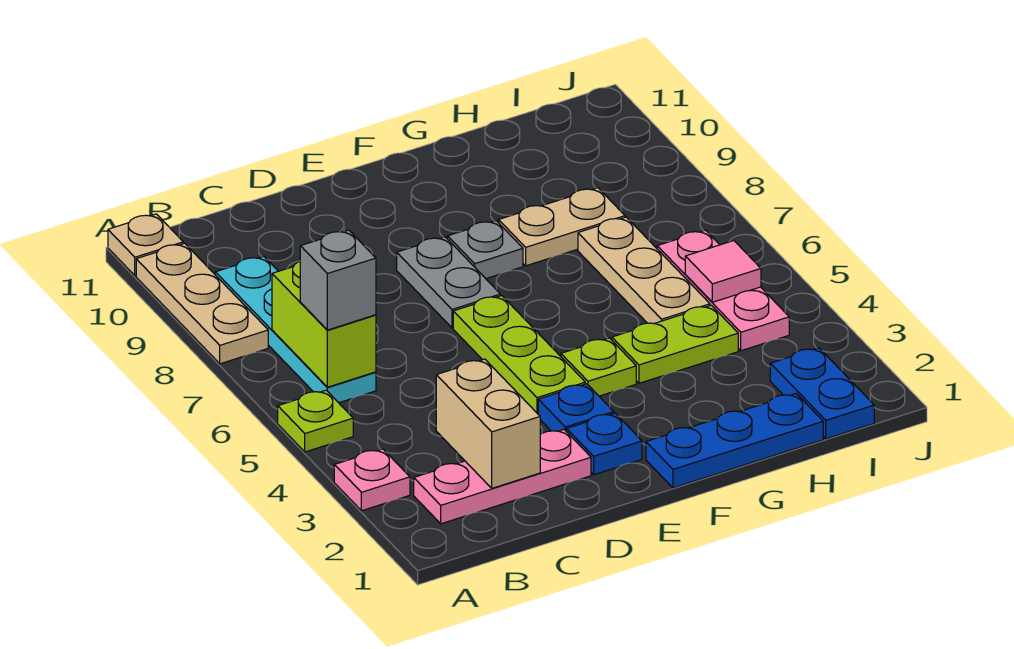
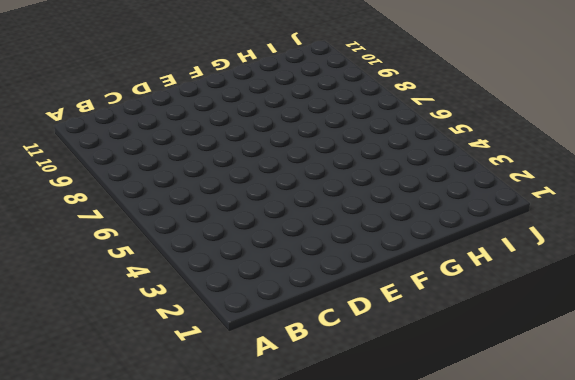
none -> pink plate A3 level 1
none -> lime plate A5 level 1
none -> tan plate A8:A10 level 1

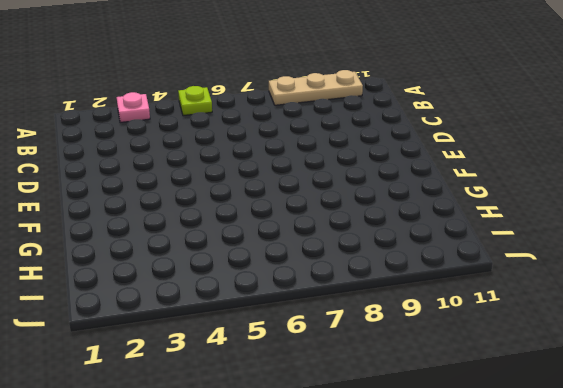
none -> tan plate A11 level 1
none -> pink plate B2:D2 level 1
none -> cyan plate B6:B9 level 1

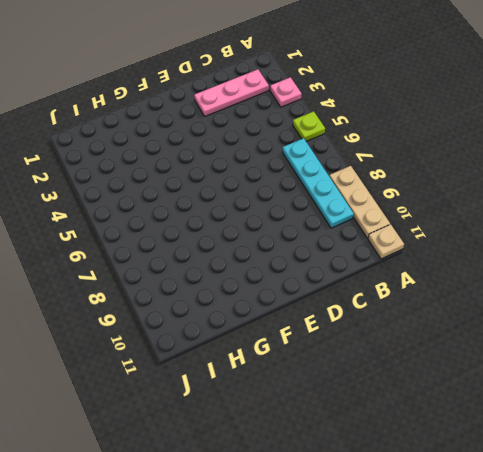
none -> blue plate E2 level 1
none -> blue plate E3 level 1
none -> lime plate E4:E6 level 1

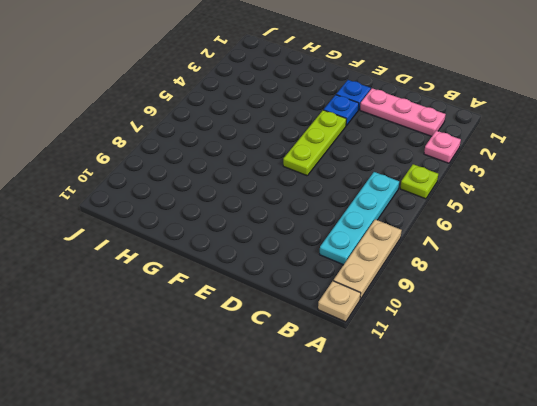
none -> grey plate E7:E8 level 1
none -> blue plate F1:H1 level 1
none -> lime plate F4 level 1

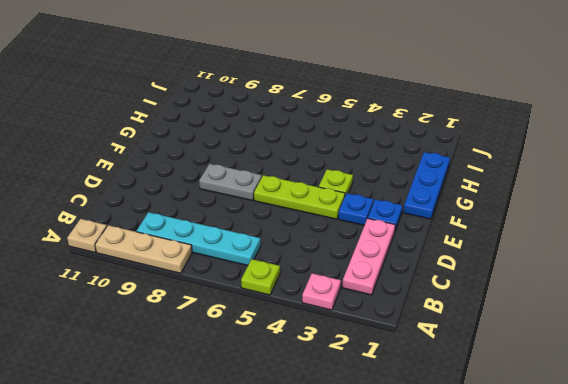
none -> grey plate F8 level 1
none -> lime plate G4:H4 level 1
none -> tan plate G8:H8 level 1

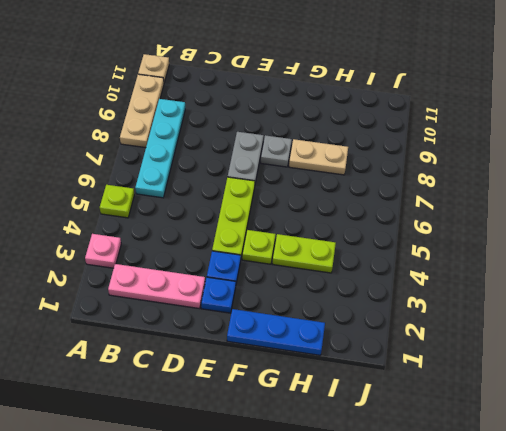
none -> tan plate H5:H7 level 1
none -> blue plate I1:I2 level 1
none -> pink plate I4:I6 level 1

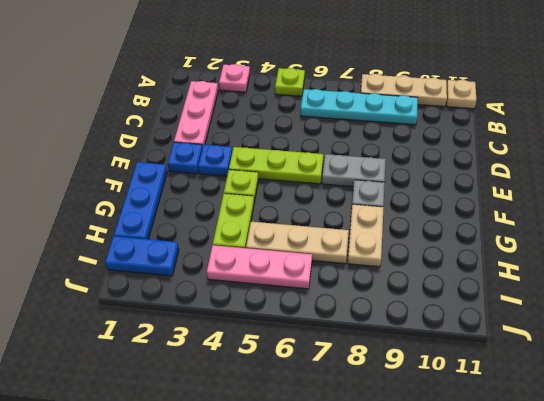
none -> lime brick B6:B7 level 2
none -> tan brick C2:C3 level 2
none -> pink tile I5 level 2

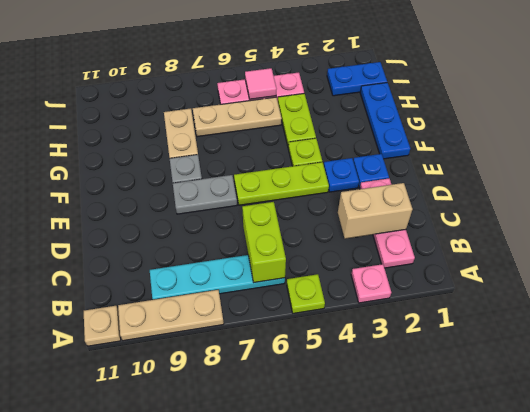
lime brick B6:C6 level 2 -> lime brick B6:B7 level 2
none -> grey brick B6 level 3

